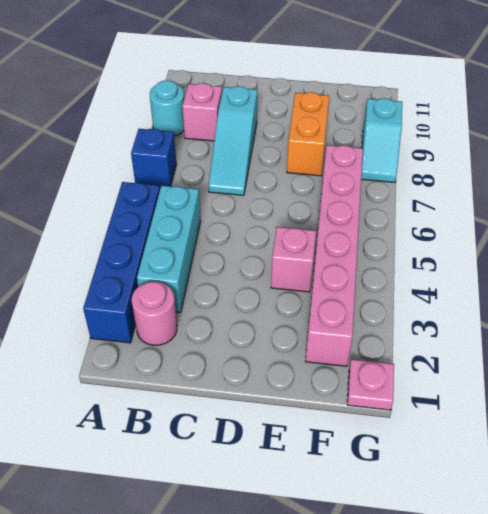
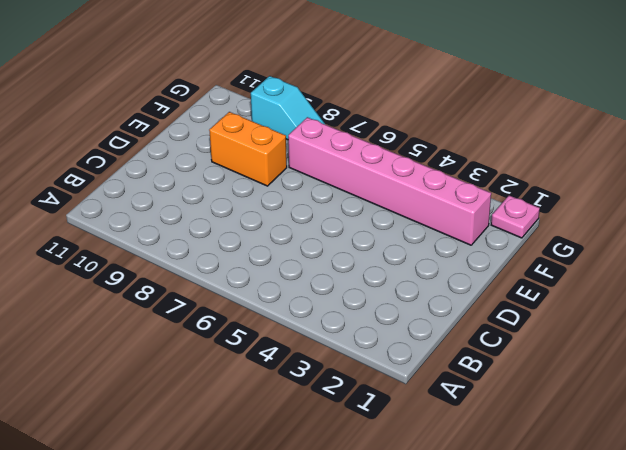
none -> blue brick A2:A5 level 1
none -> blue brick A7 level 1
none -> cyan round brick A9 level 1

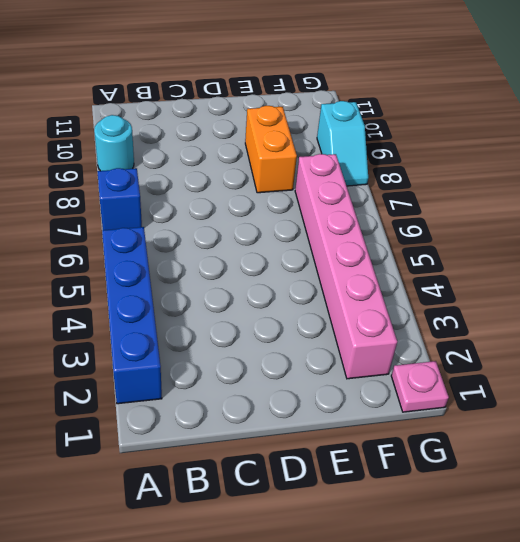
none -> pink round brick B2 level 1
none -> cyan brick B3:B5 level 1
none -> pink brick B9 level 1

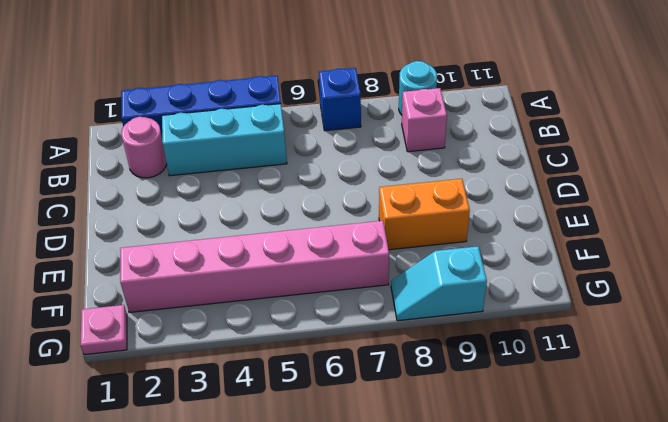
none -> cyan slope C7:C9 level 1 top 9
none -> pink brick E4 level 1

